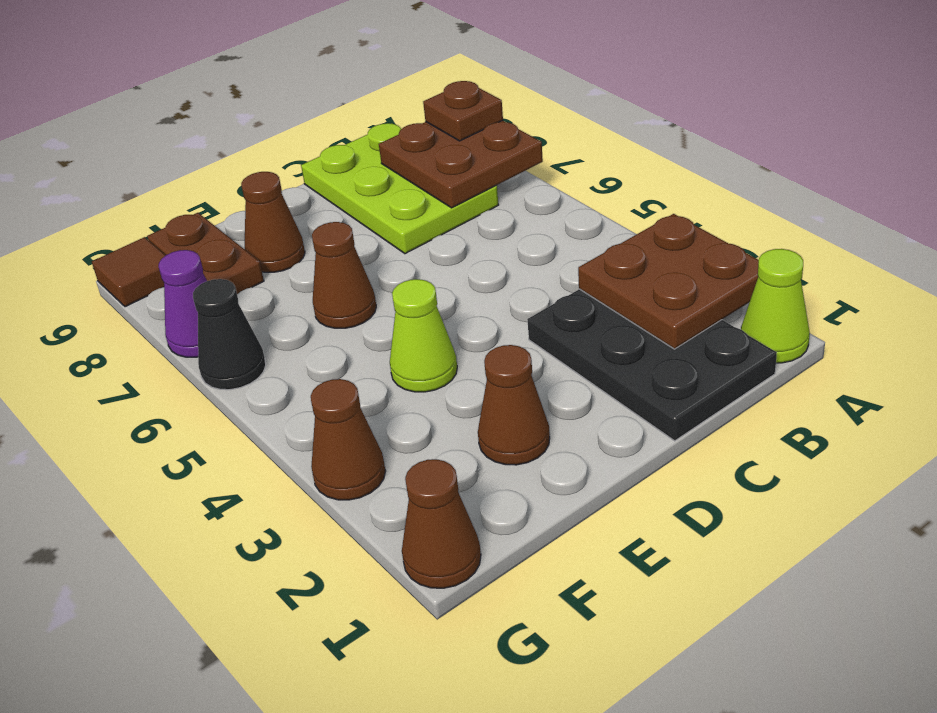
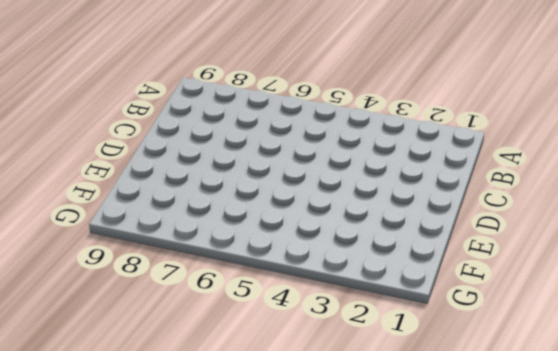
none -> lime cone A1 level 1
none -> black plate B1:C3 level 1
none -> lime plate B7:C9 level 1

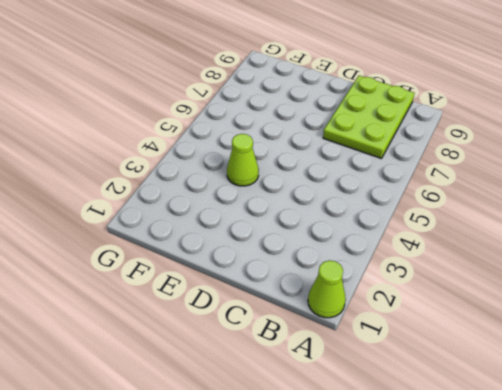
none -> black plate B1:C3 level 1
none -> brown cone E2 level 1
none -> brown cone E6 level 1

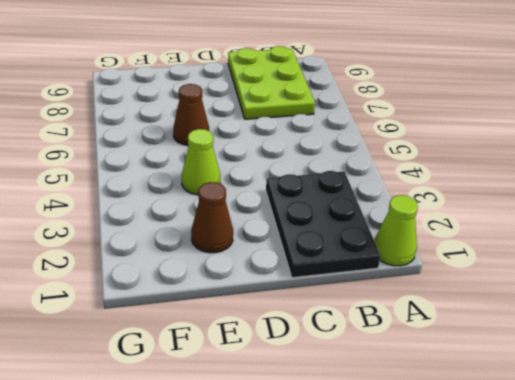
none -> brown cone E8 level 1
none -> brown plate F8:F9 level 1
none -> brown cone G1 level 1

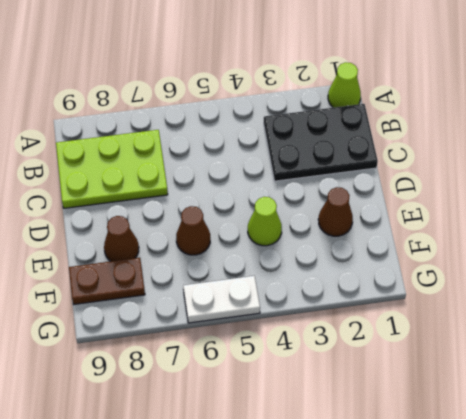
white plate G5:G6 level 1 -> black cone G6 level 1
none -> brown cone G1 level 1
none -> brown cone G3 level 1
none -> purple cone G7 level 1

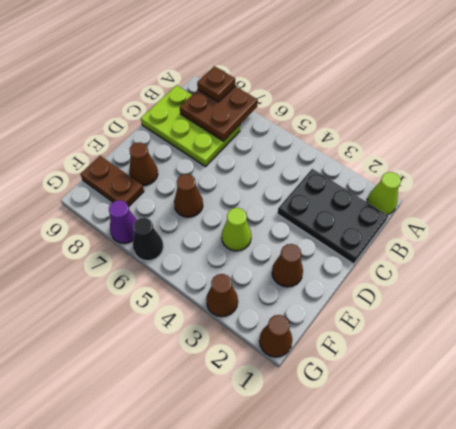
none -> brown tile G9 level 1
none -> brown plate A2:B3 level 2

